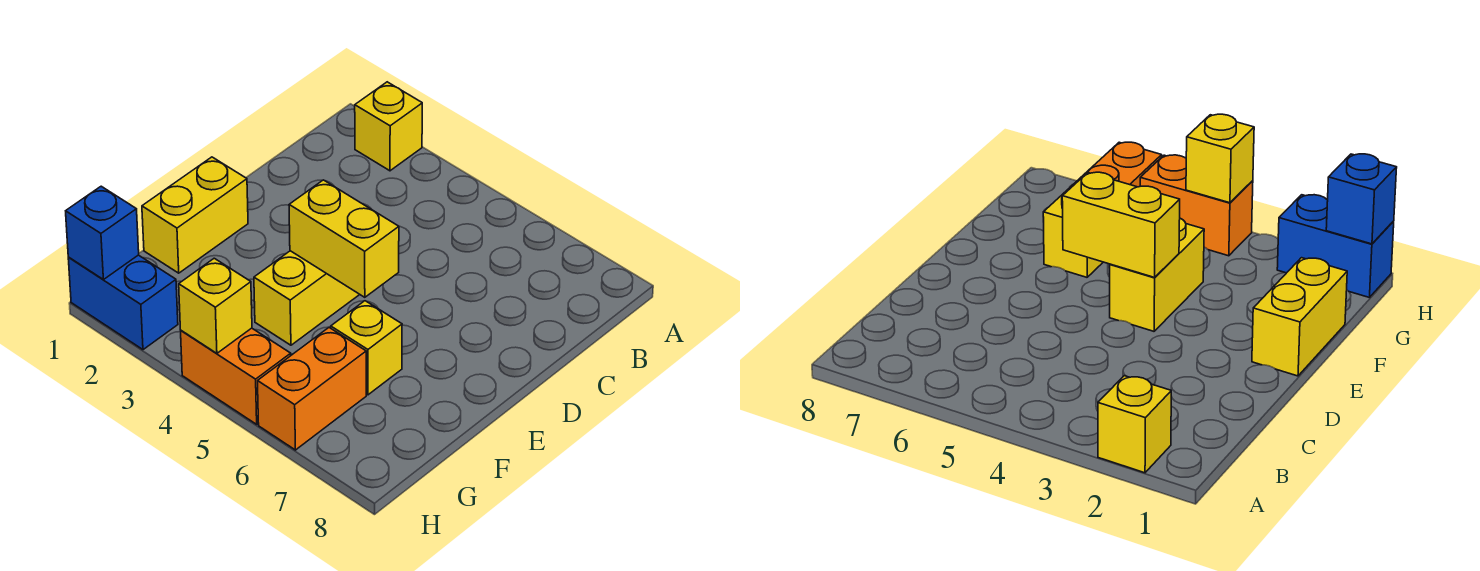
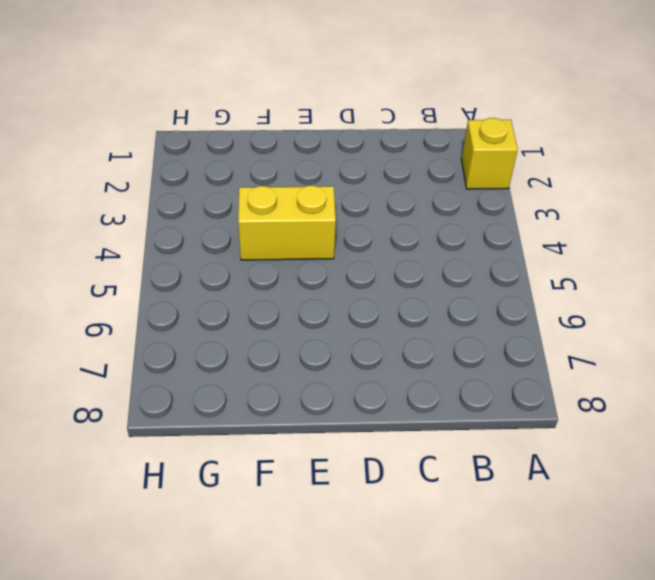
none -> yellow brick E1:F1 level 1
none -> yellow brick F6 level 1

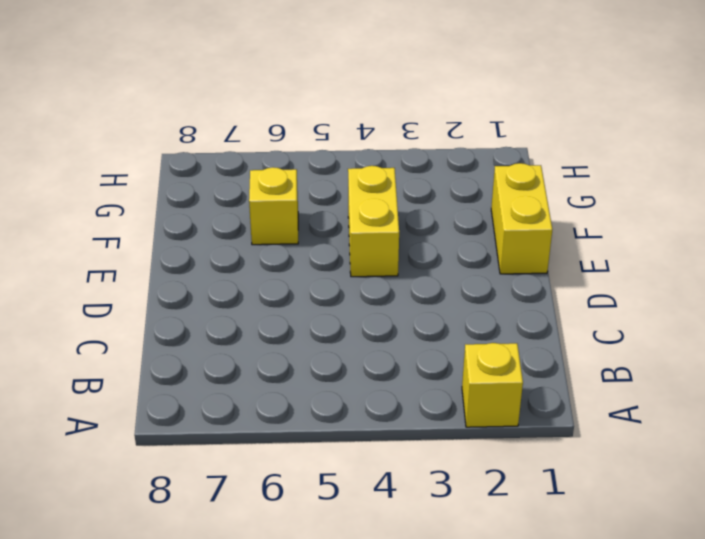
none -> orange brick G6:H6 level 1
none -> blue brick H1:H2 level 1

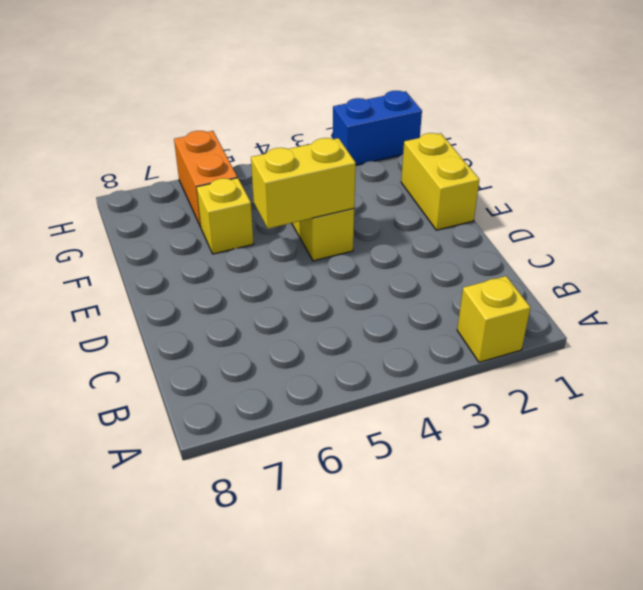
none -> orange brick H4:H5 level 1
none -> blue brick H1 level 2

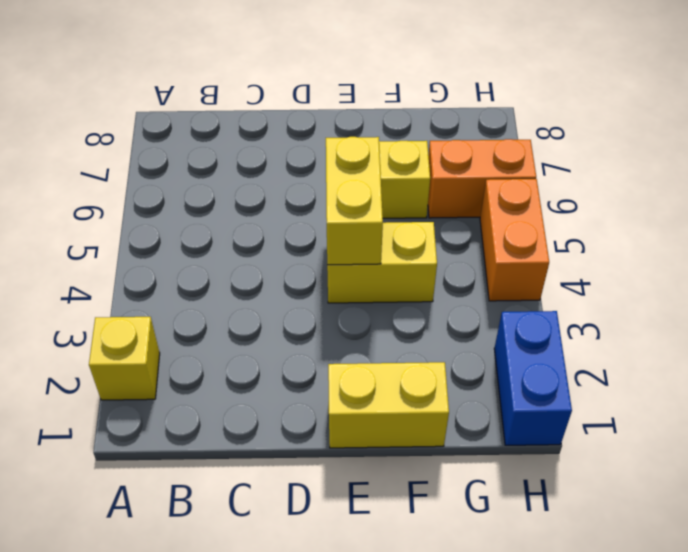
none -> blue brick H1 level 2
none -> yellow brick H4 level 2

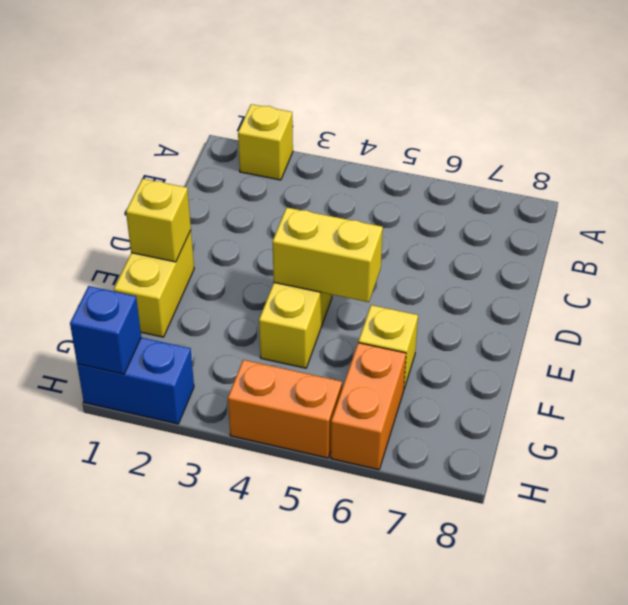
yellow brick E1 level 2 -> yellow brick H4 level 2

